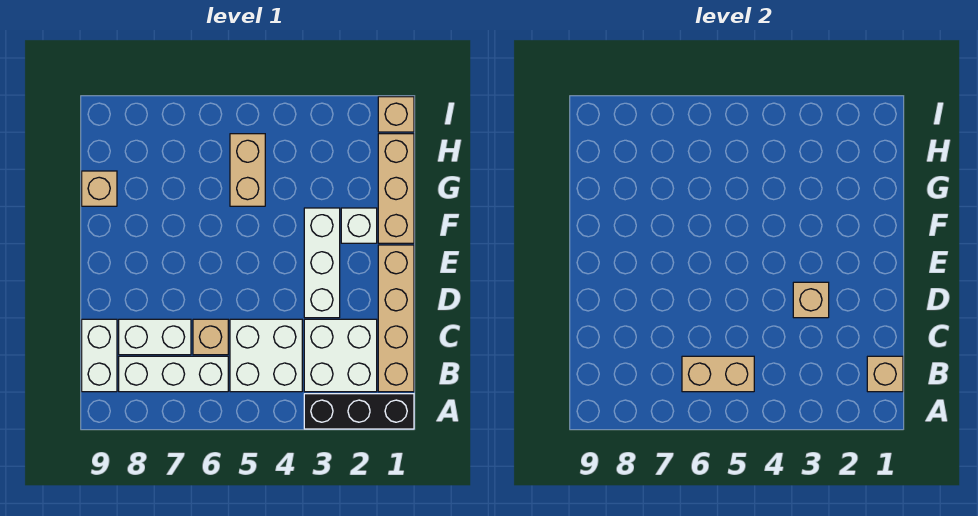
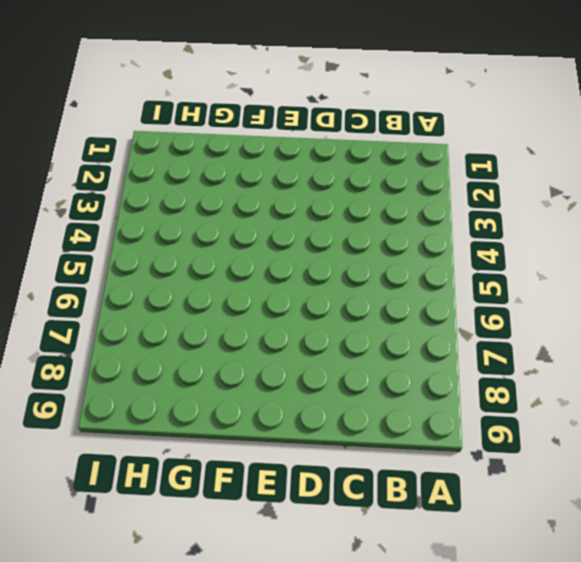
none -> black brick A1:A3 level 1
none -> tan brick B1:E1 level 1
none -> white brick B2:C3 level 1

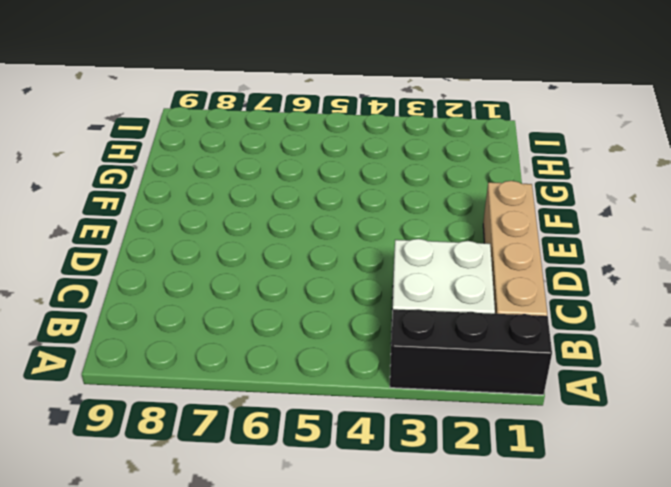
none -> white brick B4:C5 level 1
none -> white brick B6:B8 level 1
none -> white brick B9:C9 level 1

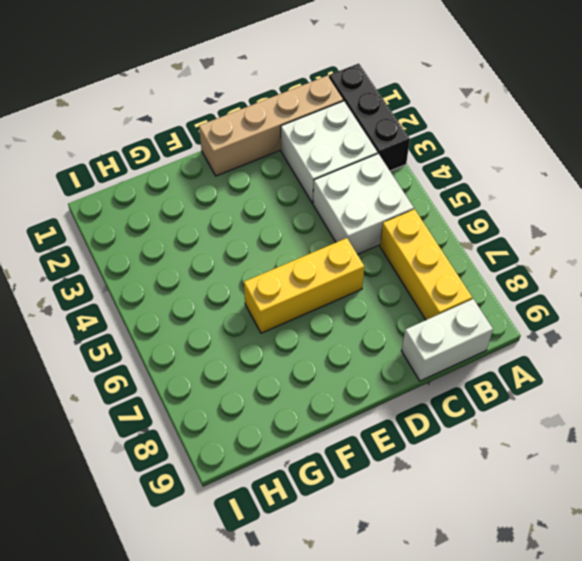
yellow brick B6:B8 level 1 -> white brick B6:B8 level 1
yellow brick D6:F6 level 1 -> none
none -> tan brick C6 level 1
none -> white brick C7:C8 level 1
none -> white brick D3:F3 level 1

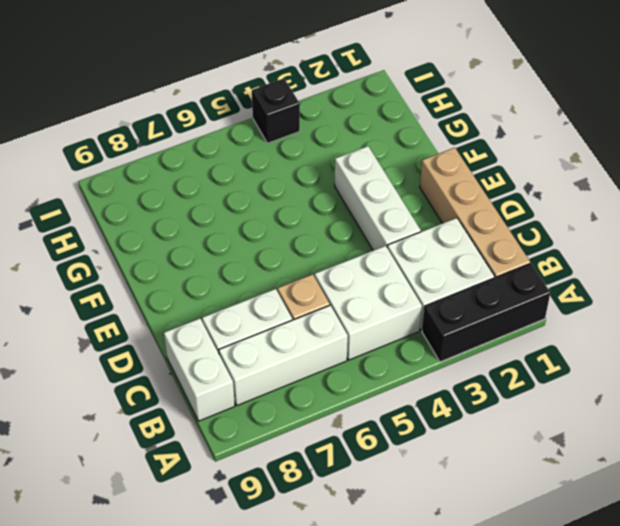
black brick I4 level 1 -> none
none -> tan brick F1:H1 level 1
none -> white brick F2 level 1
none -> tan brick G5:H5 level 1

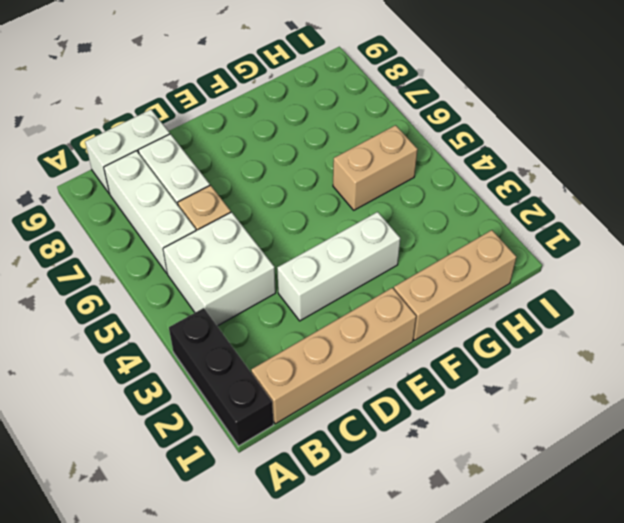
none -> white brick B2:C3 level 1
none -> white brick F2 level 1
none -> tan brick G9 level 1

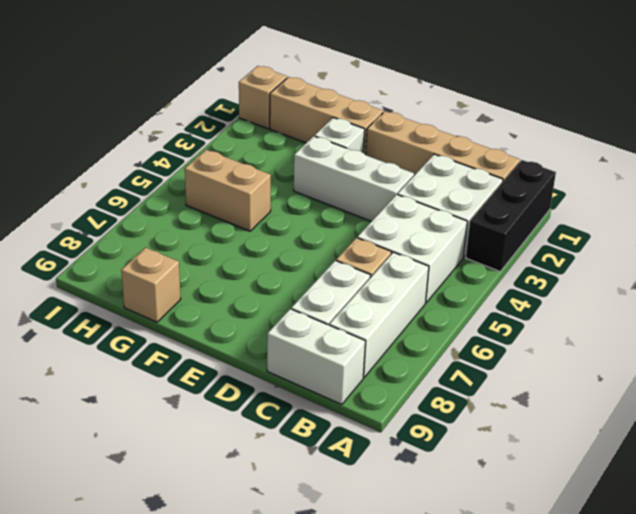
none -> tan brick B1 level 2
none -> tan brick B5:B6 level 2
none -> tan brick D3 level 2

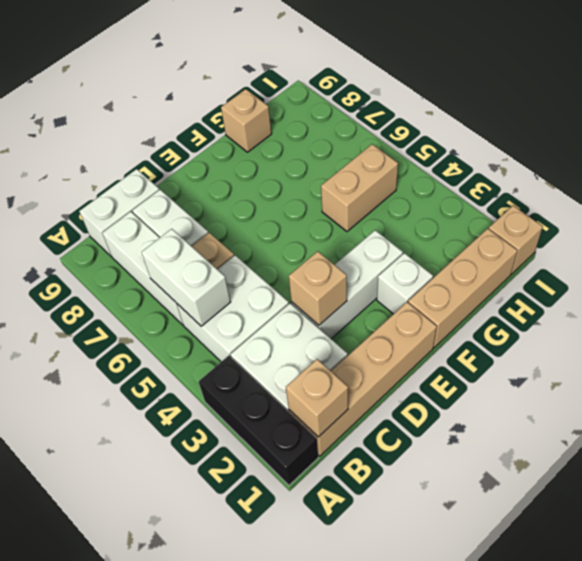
white brick B5:B6 level 2 -> tan brick B5:B6 level 2

